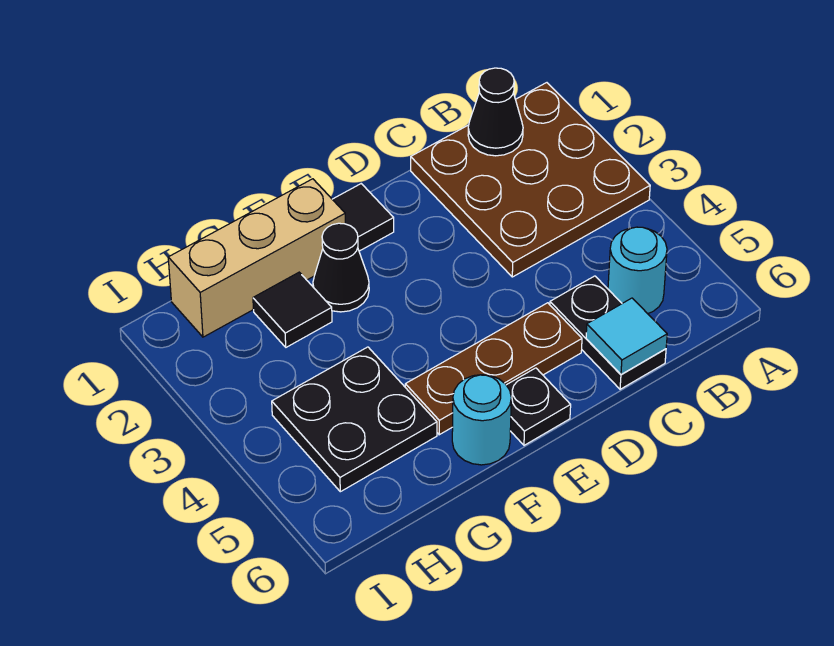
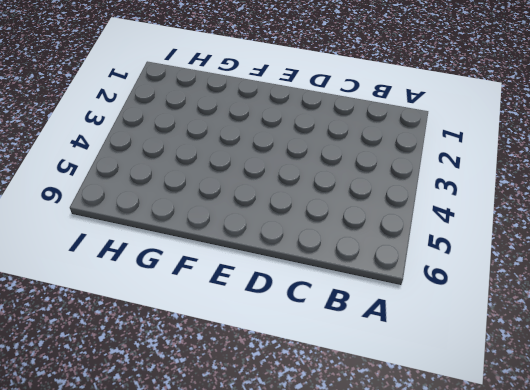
none -> brown plate A1:C3 level 1
none -> cyan round brick B5 level 1
none -> black plate C5:C6 level 1

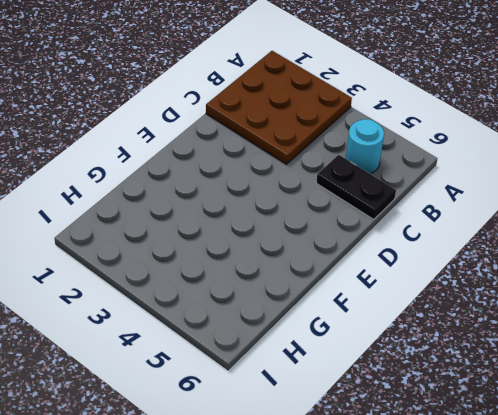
none -> brown plate D5:F5 level 1
none -> black tile E1 level 1
none -> black plate E6 level 1

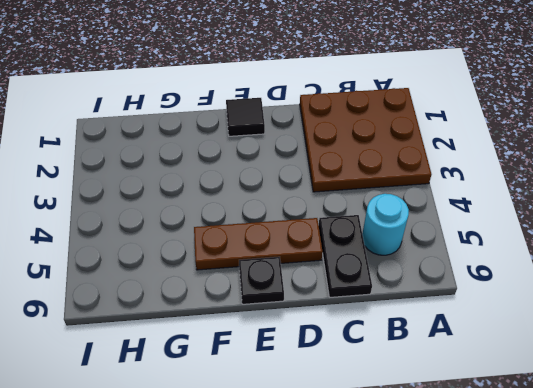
none -> tan brick F1:H1 level 1
none -> black cone F2 level 1
none -> cyan round brick F6 level 1

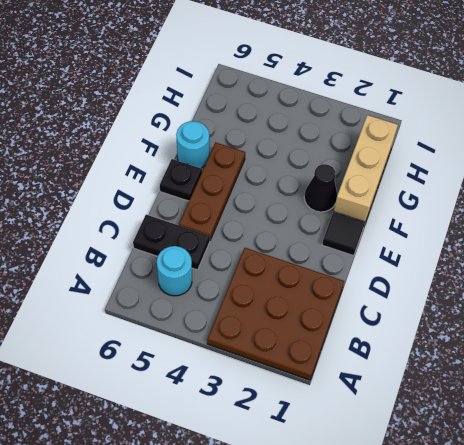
none -> black tile G2 level 1
none -> black plate G4:H5 level 1
none -> black cone B1 level 2

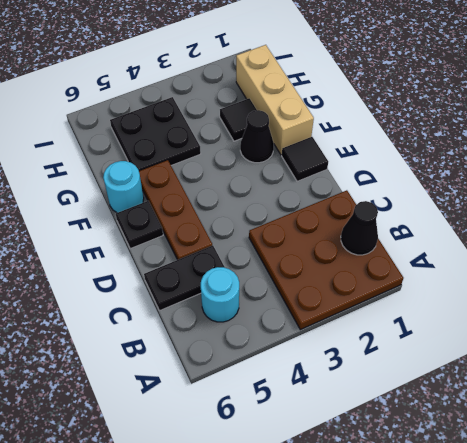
none -> cyan tile C6 level 2

